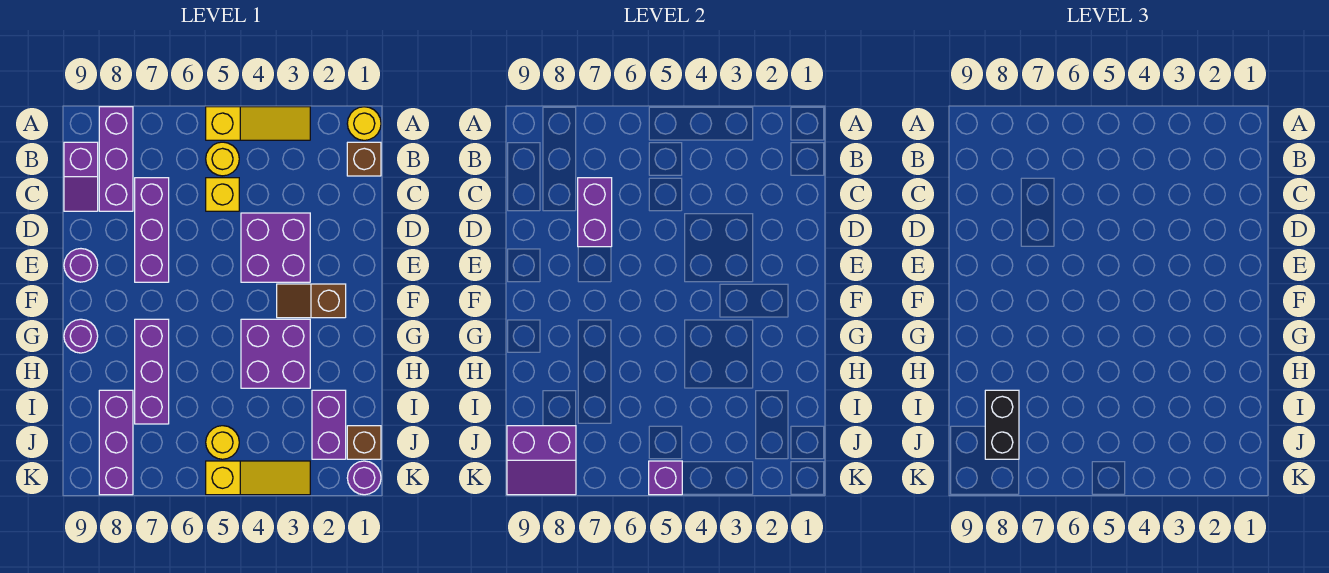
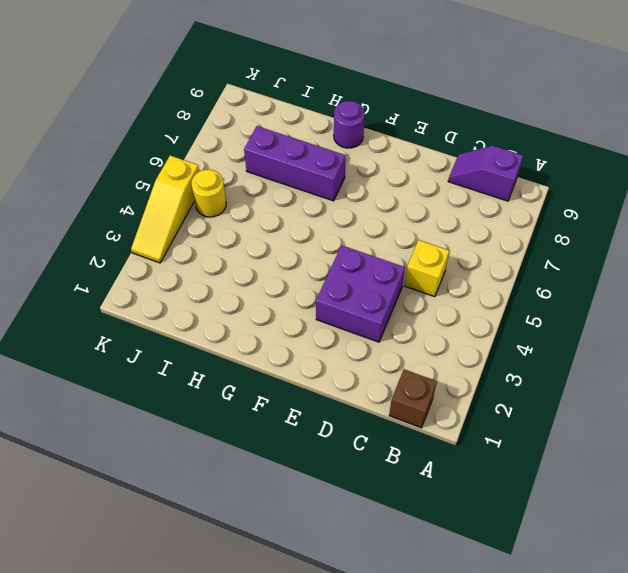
none -> yellow round brick A1 level 1
none -> yellow slope A3:A5 level 1 top 5
none -> purple brick A8:C8 level 1

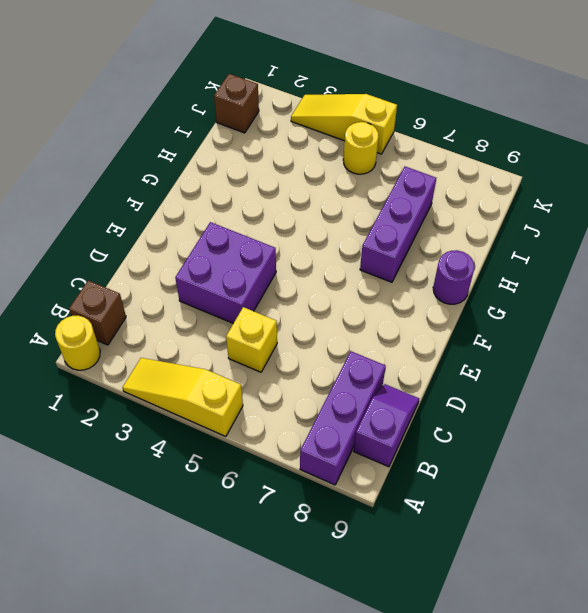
none -> yellow round brick B5 level 1
none -> purple brick C7:E7 level 1
none -> purple round brick E9 level 1

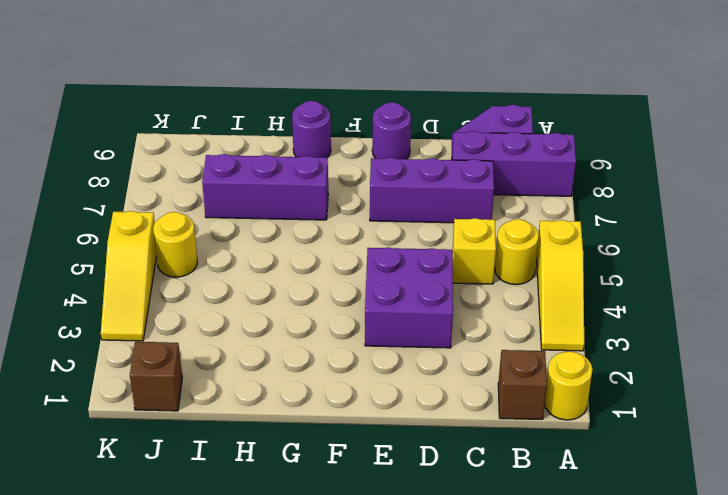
none -> brown slope F2:F3 level 1 top 2
none -> purple brick G3:H4 level 1
none -> purple brick I2:J2 level 1

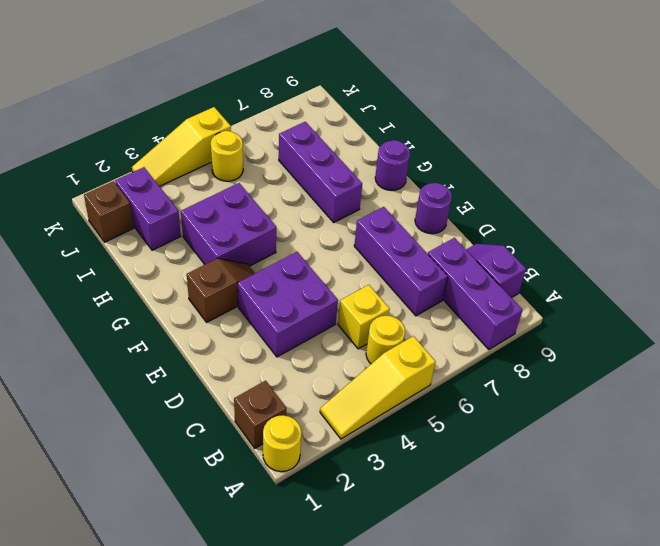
none -> purple brick I8:K8 level 1
none -> purple round brick K1 level 1
none -> purple brick C7:D7 level 2

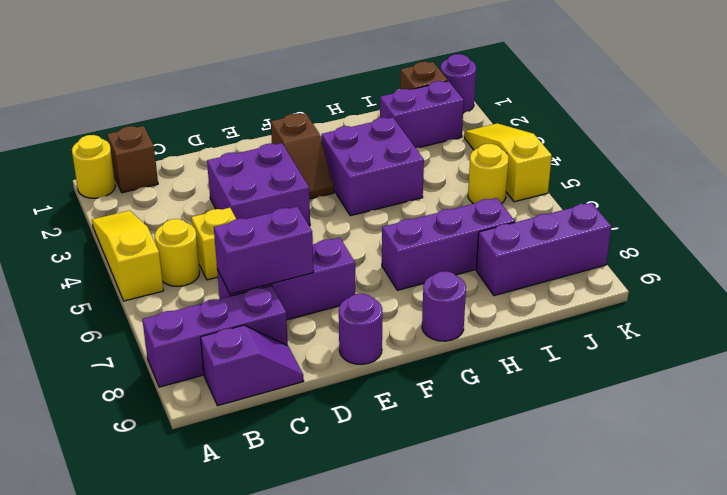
none -> purple slope J8:K9 level 2 top J
none -> purple brick K5 level 2
none -> black brick I8:J8 level 3

